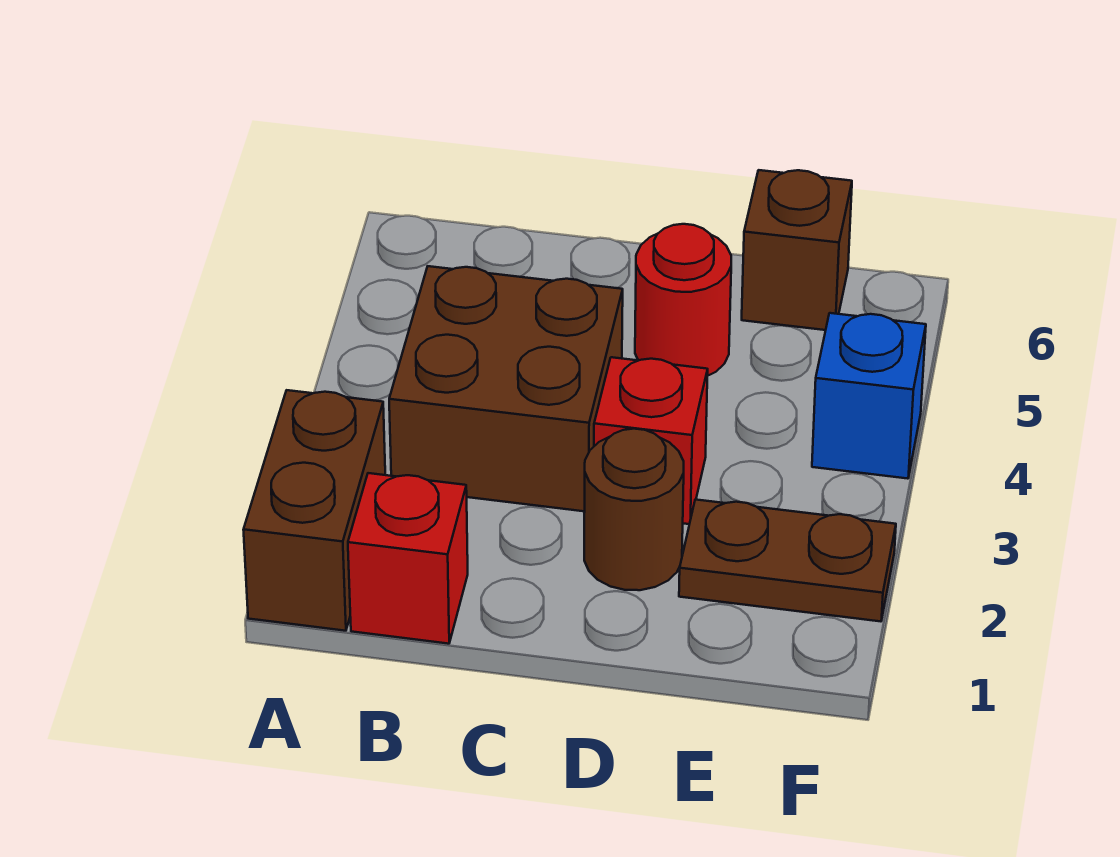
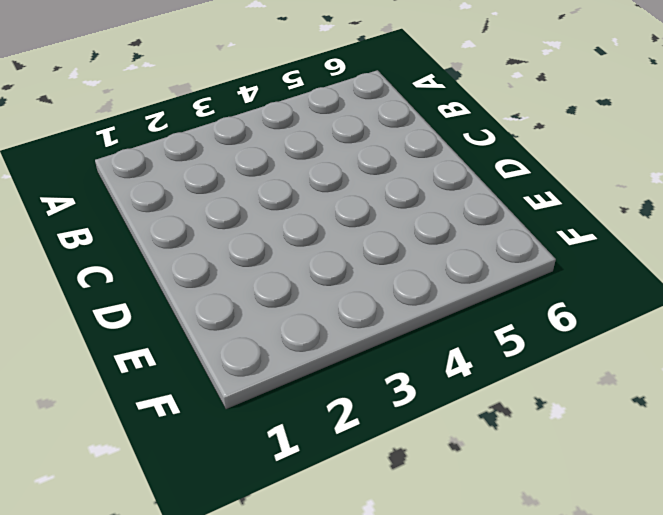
none -> brown brick A1:A2 level 1
none -> red brick B1 level 1

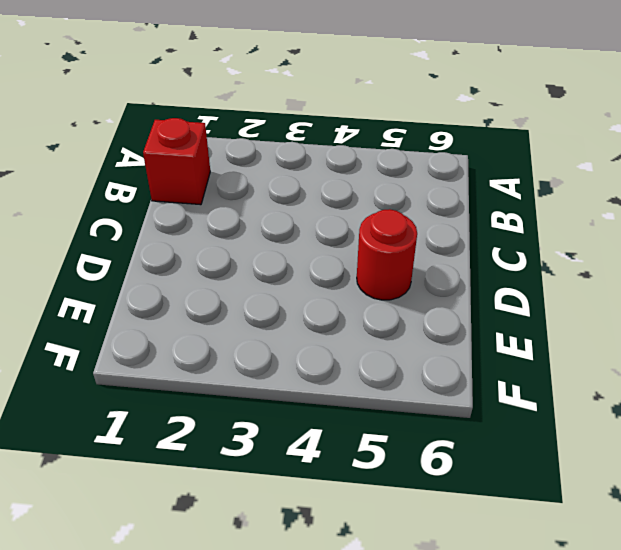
none -> brown brick A1:A2 level 1
none -> brown brick B3:C4 level 1

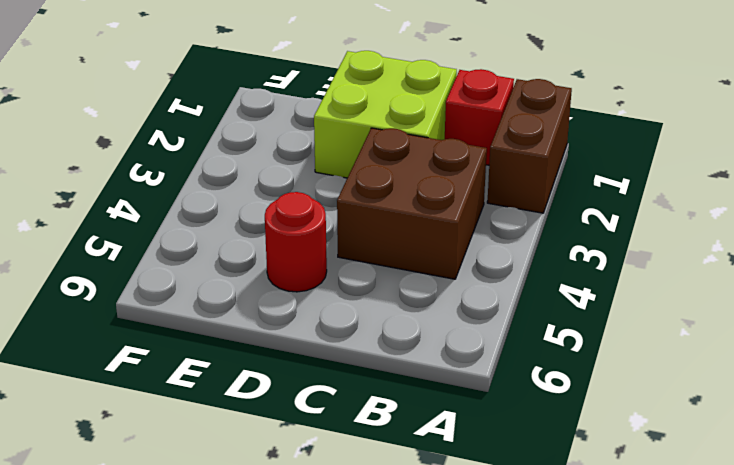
lime brick C1:D2 level 1 -> brown round brick D2 level 1
none -> red brick D3 level 1
none -> brown plate E2:F2 level 1

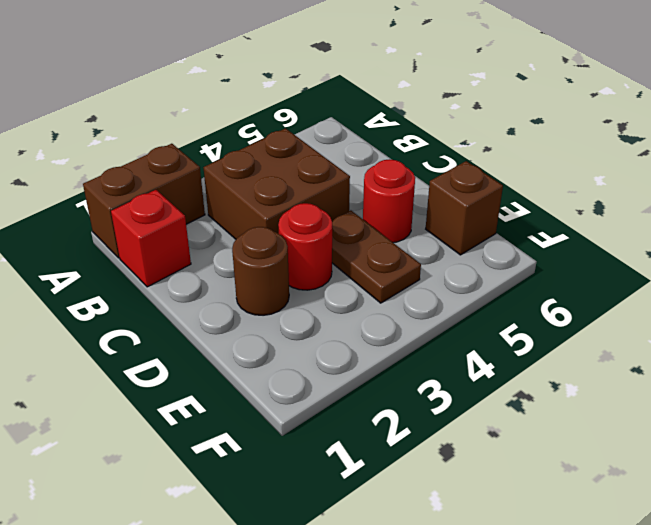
red round brick D3 level 1 -> red brick D3 level 1
brown plate D4:E4 level 1 -> brown plate E2:F2 level 1
none -> blue brick F4 level 1

